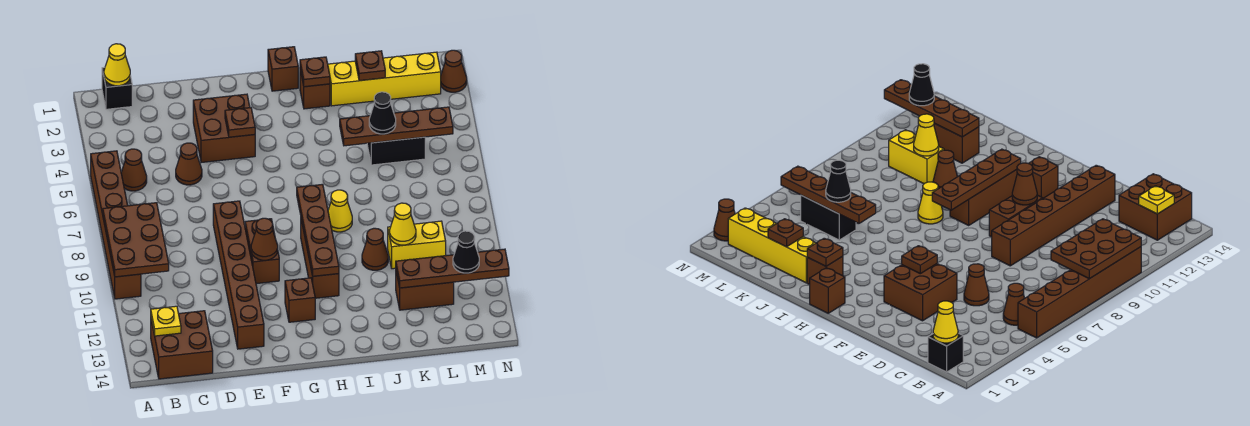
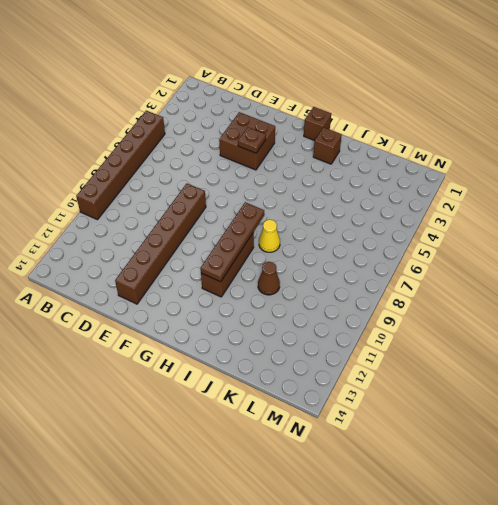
none -> black brick B1 level 1
none -> brown cone B5 level 1
none -> brown brick B13:C14 level 1
none -> brown cone D5 level 1

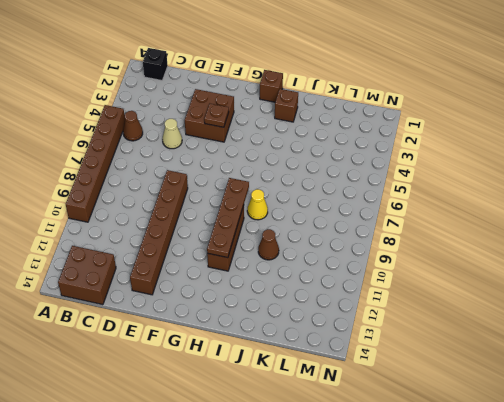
tan cone D5 level 1 -> brown cone D5 level 1
none -> brown brick F9:F10 level 1
none -> brown brick G12 level 1
none -> yellow brick J2:M2 level 1
none -> black brick K5:L5 level 1

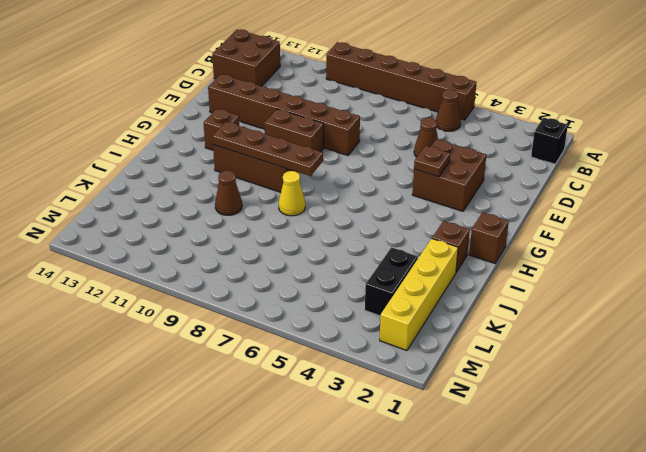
black brick K3:L3 level 1 -> black brick K5:L5 level 1
none -> yellow brick K10:L10 level 1
none -> brown brick K12:L12 level 1
none -> brown cone N2 level 1
none -> brown plate A8:B10 level 2

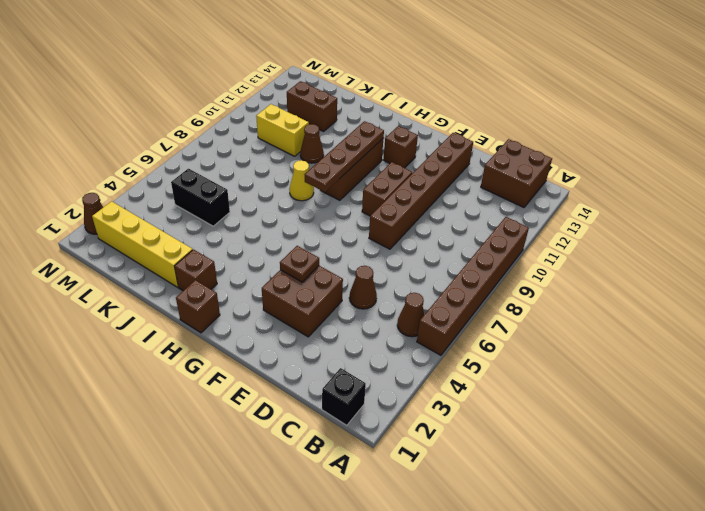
none -> brown plate A8:B10 level 2
none -> yellow cone B1 level 2
none -> yellow plate B13 level 2
none -> brown cone F10 level 2

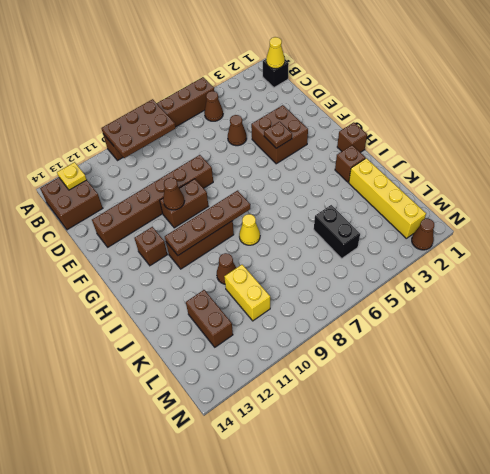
none -> brown plate I2 level 2
none -> brown plate J5:M5 level 2
none -> brown plate K2 level 2
none -> yellow cone K10 level 2

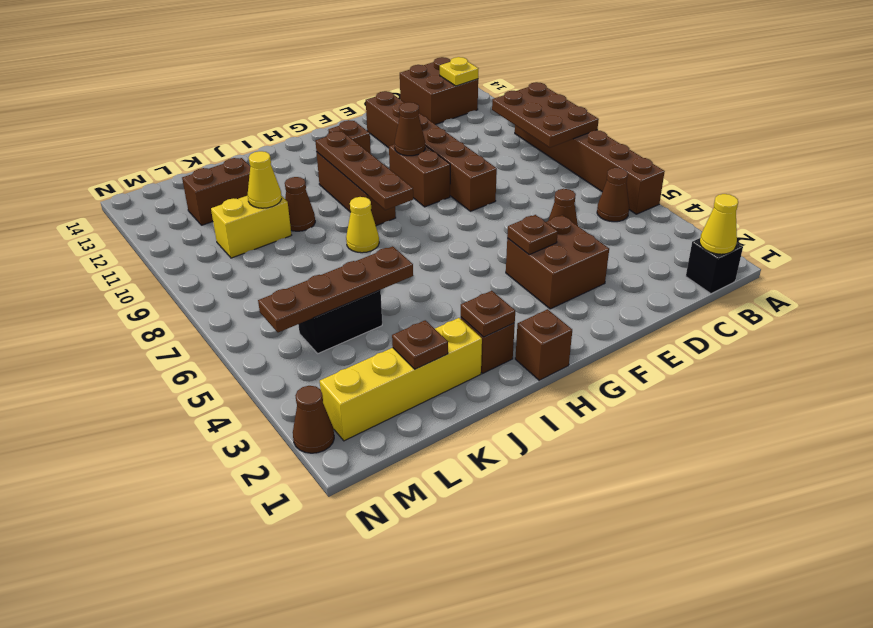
none -> brown plate K12:N12 level 2
none -> black cone K5 level 3
none -> black cone M12 level 3

